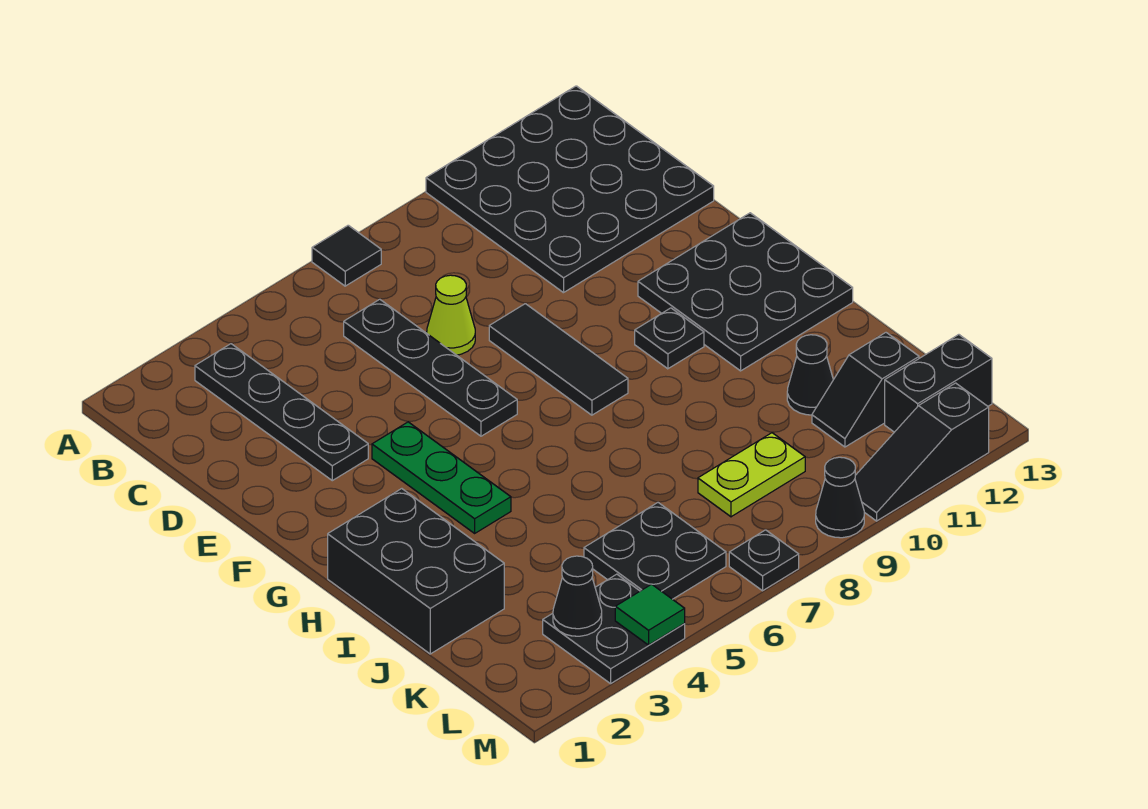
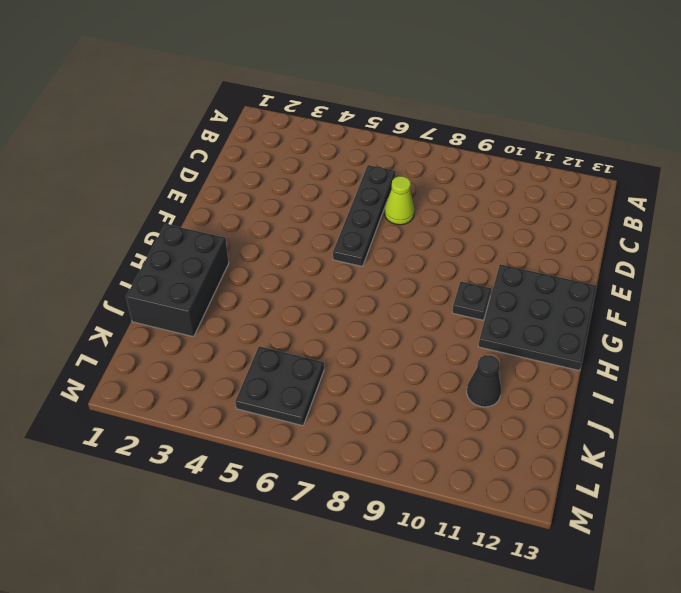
none -> black tile A7 level 1
none -> black plate A10:D13 level 1
none -> black plate B3:E3 level 1

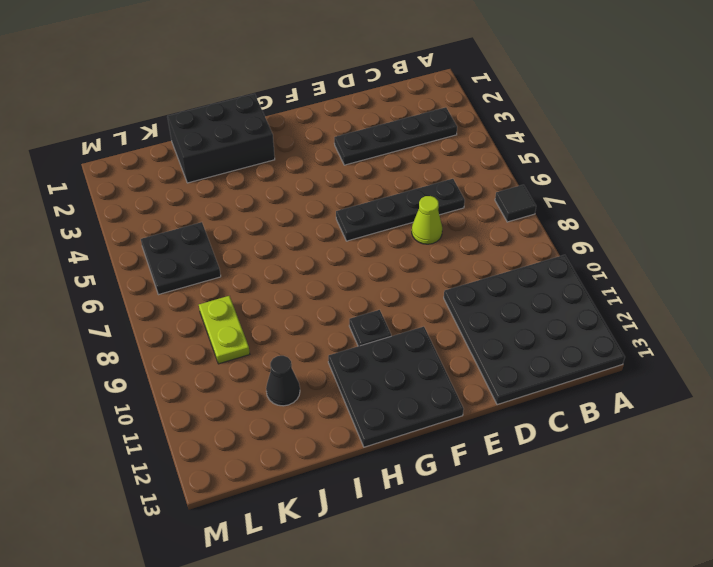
none -> black tile E8:G8 level 1
none -> green plate F4:H4 level 1
none -> black slope K11:K12 level 1 top 12

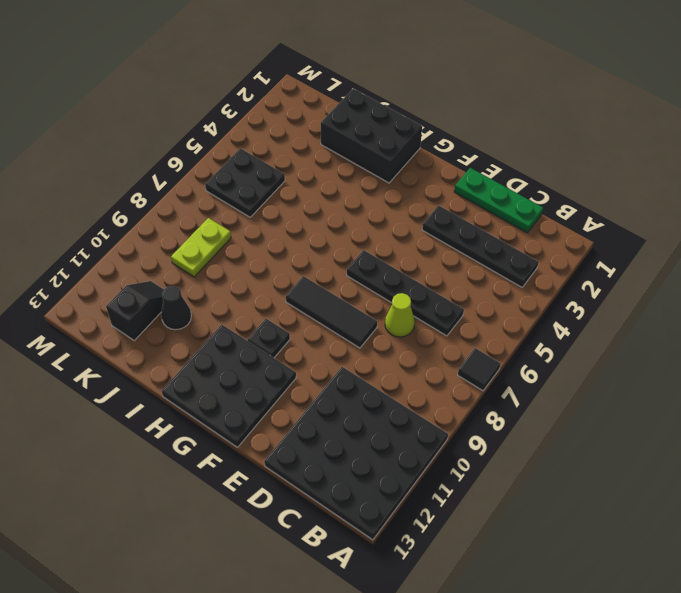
green plate C1:E1 level 1 -> green plate F4:H4 level 1
none -> black plate L3:M4 level 1
none -> black brick L12:L13 level 1
none -> black plate M7 level 1

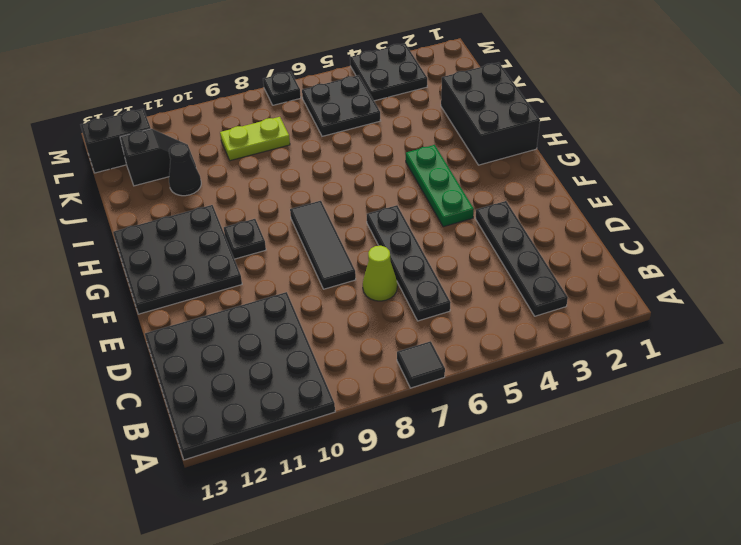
none -> black cone M9 level 1
none -> black slope M10:M12 level 1 top 12
none -> black cone L3 level 2

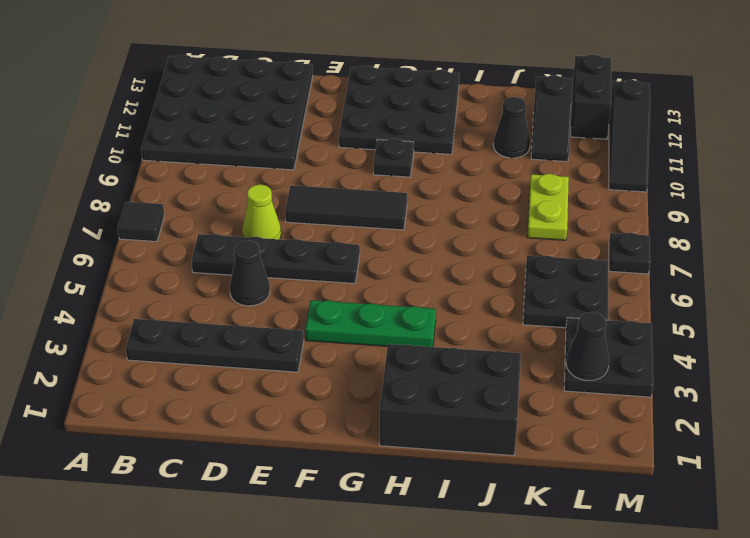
black cone D5 level 1 -> black cone M9 level 1
none -> green tile M4 level 2

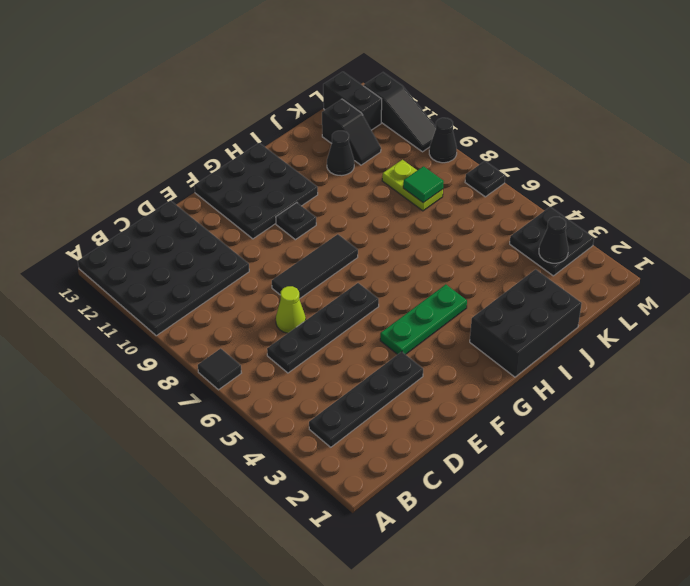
green tile K8 level 2 -> green tile M4 level 2
none -> black plate K5:L6 level 1

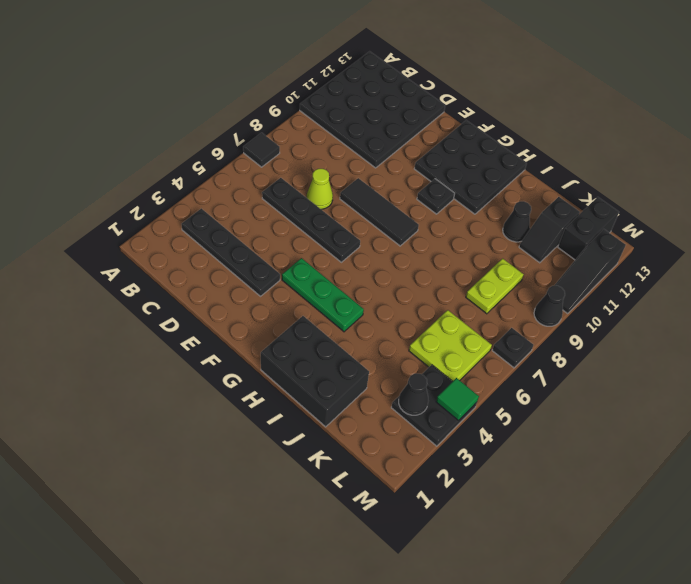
lime plate K5:L6 level 1 -> black plate K5:L6 level 1

